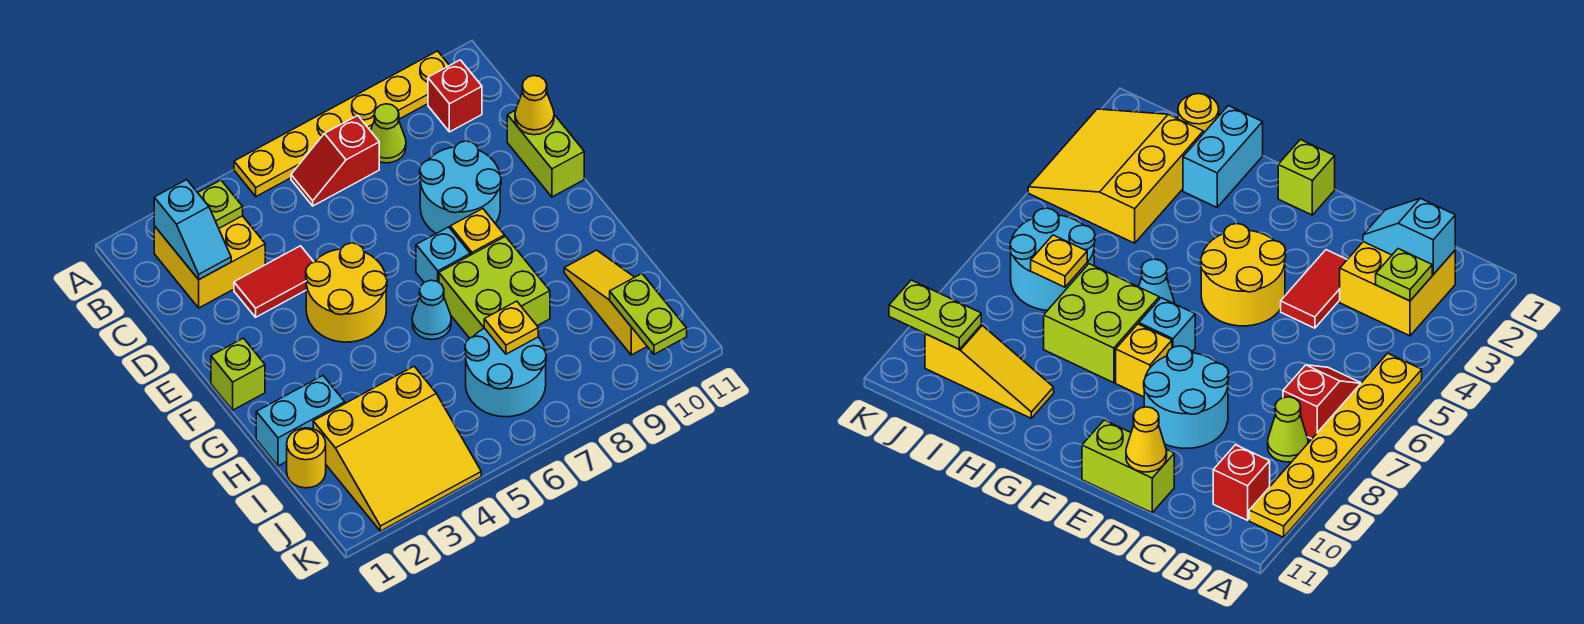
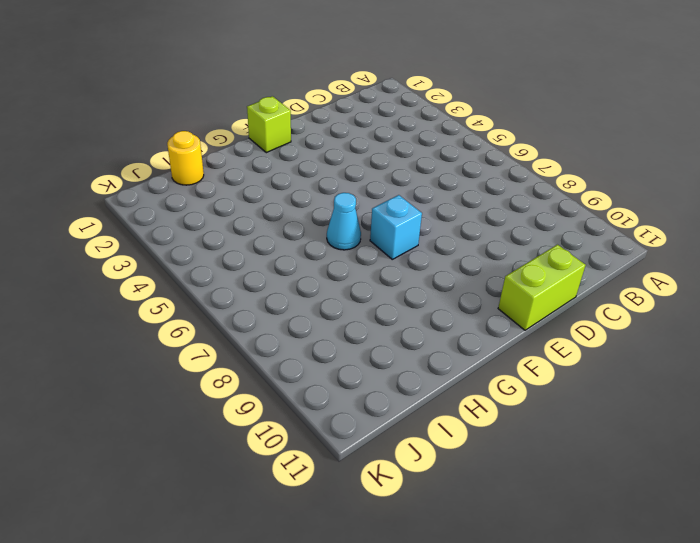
none -> yellow plate A5:A10 level 1
none -> yellow brick B2:C3 level 1
none -> red slope B6:B7 level 1 top 7

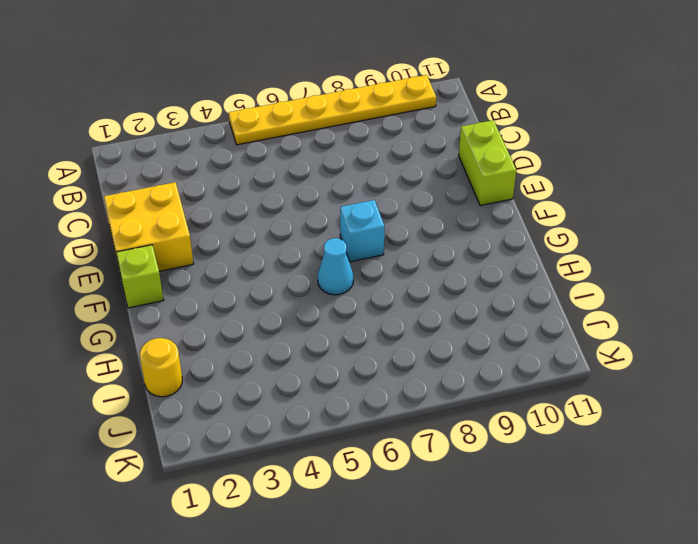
yellow brick D1:E2 level 1 -> yellow brick B2:C3 level 1
none -> red slope B6:B7 level 1 top 7
none -> lime cone B8 level 1
none -> red brick B10 level 1

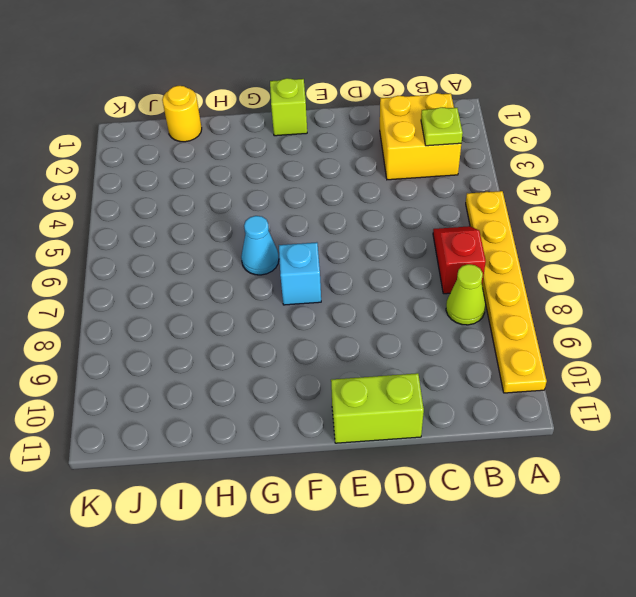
none -> red brick B10 level 1
none -> red tile D3:D4 level 1
none -> cyan round brick D8:E9 level 1

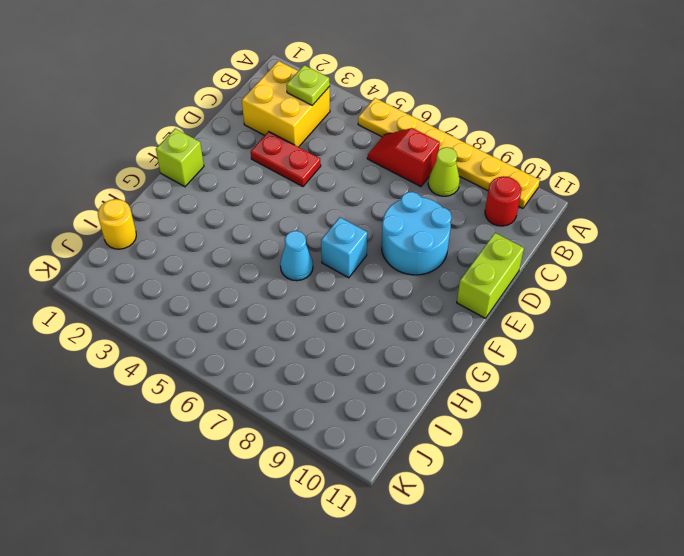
red round brick B10 level 1 -> red brick B10 level 1
red plate D3:D4 level 1 -> red tile D3:D4 level 1
none -> yellow round brick E4:F5 level 1
none -> yellow brick F8 level 1
none -> lime brick G7:H8 level 1

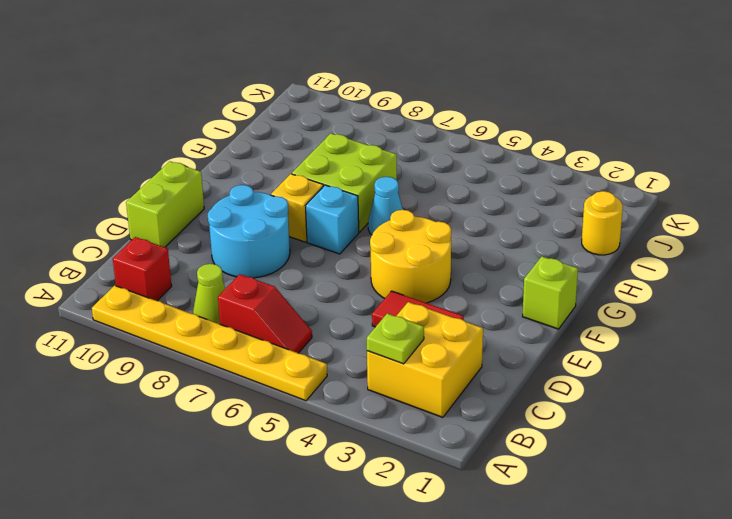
none -> cyan brick H1:H2 level 1
none -> yellow slope H10:J10 level 1 top J
none -> yellow slope I2:K4 level 1 top I

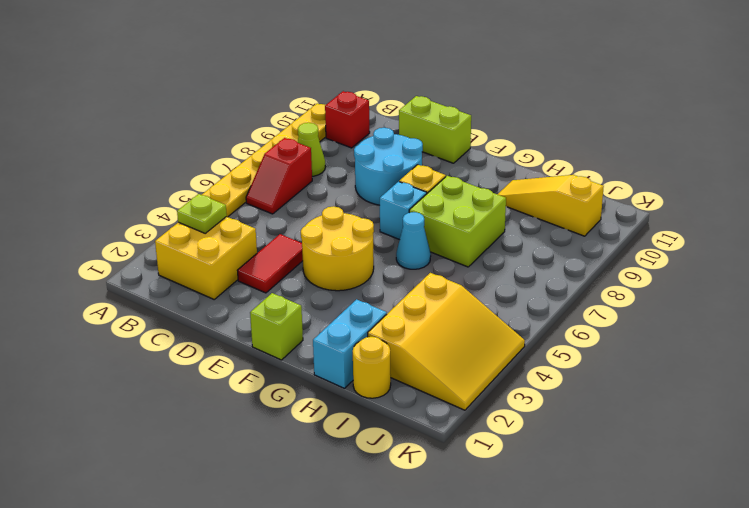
none -> cyan round brick I6:J7 level 1
none -> cyan slope B2:C2 level 2 top B
none -> yellow cone D11 level 2

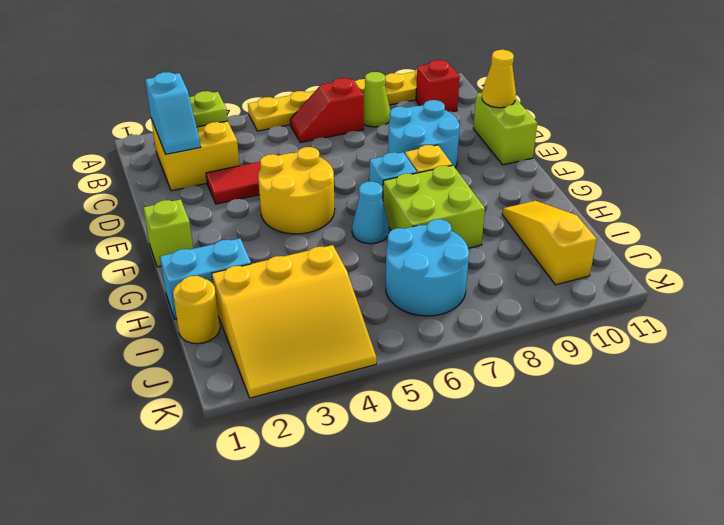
none -> yellow plate I7 level 2
none -> lime plate J10:K10 level 2

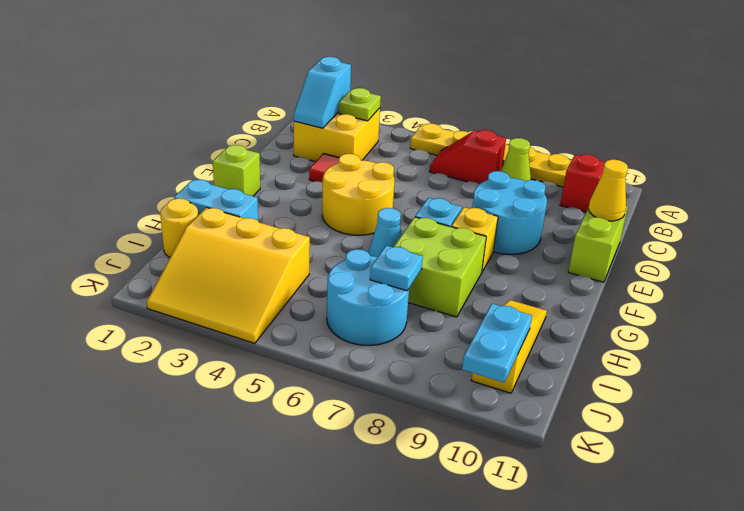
cyan plate I7 level 2 -> yellow plate I7 level 2
cyan plate J10:K10 level 2 -> lime plate J10:K10 level 2

